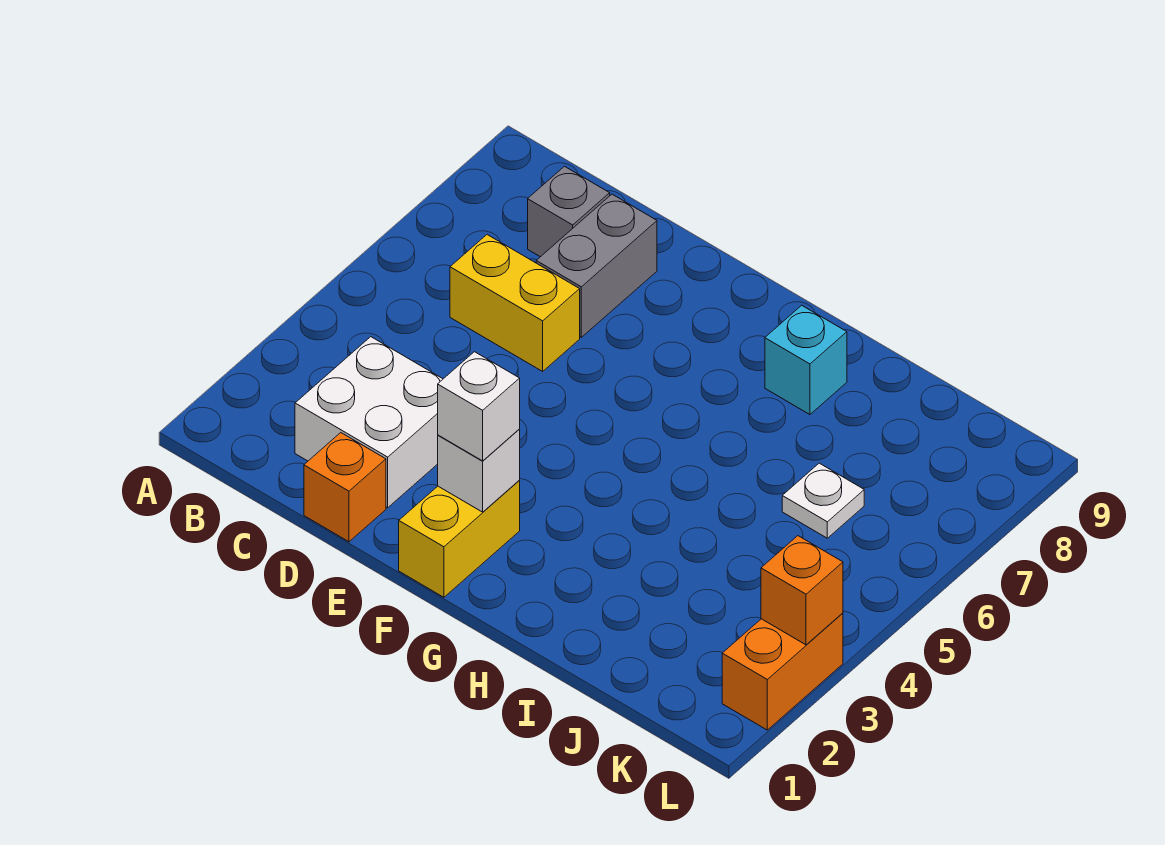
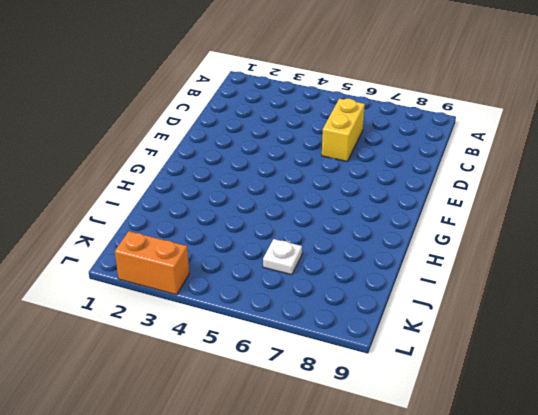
none -> white brick C2:D3 level 1
none -> grey brick C8 level 1
none -> orange brick D1 level 1

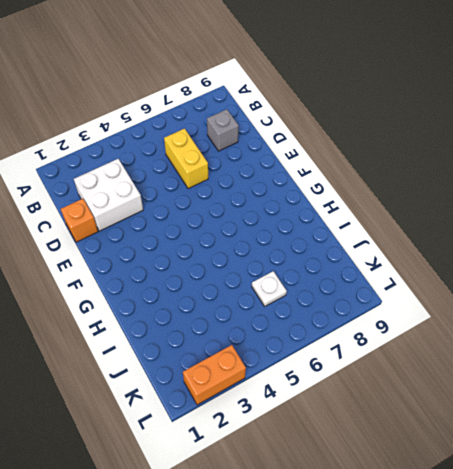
none -> grey brick D7:D8 level 1
none -> yellow brick F1:F2 level 1
none -> cyan brick H8 level 1

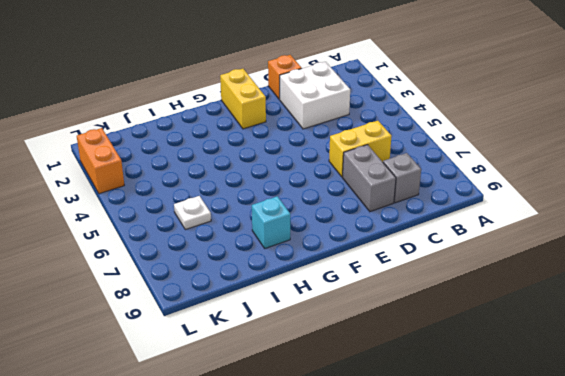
none -> white brick F2 level 2
none -> orange brick L3 level 2
none -> white brick F2 level 3

